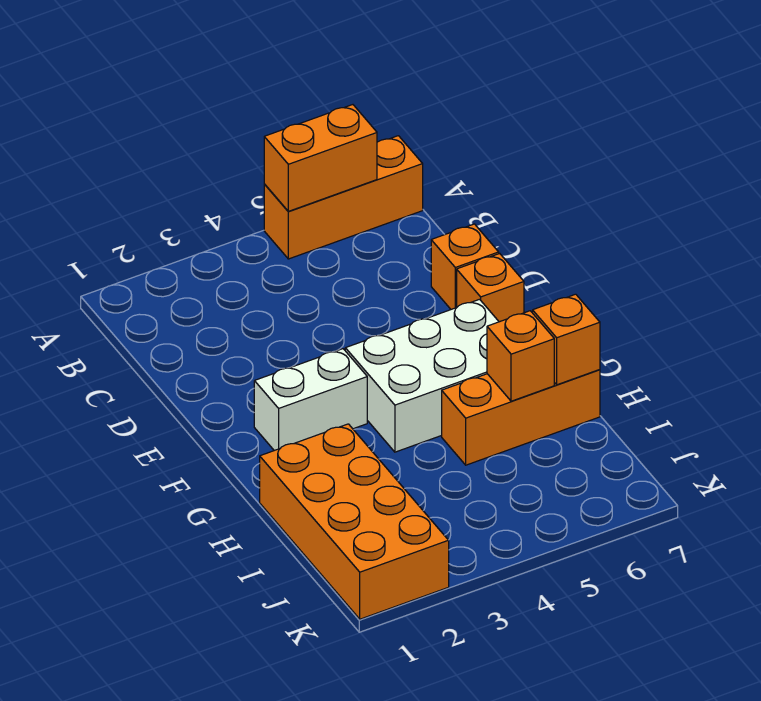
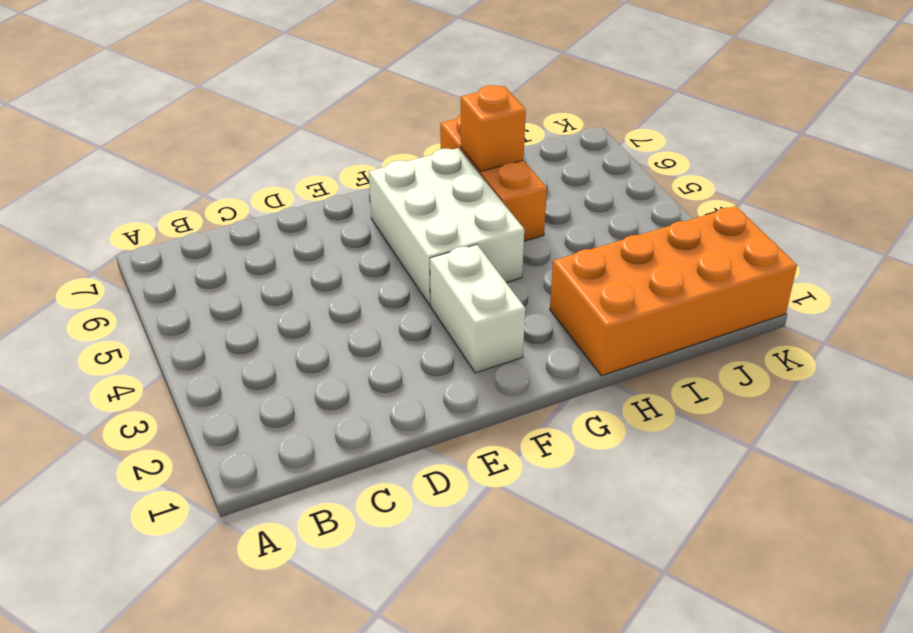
none -> orange brick A5:A7 level 1
none -> orange brick D7 level 1

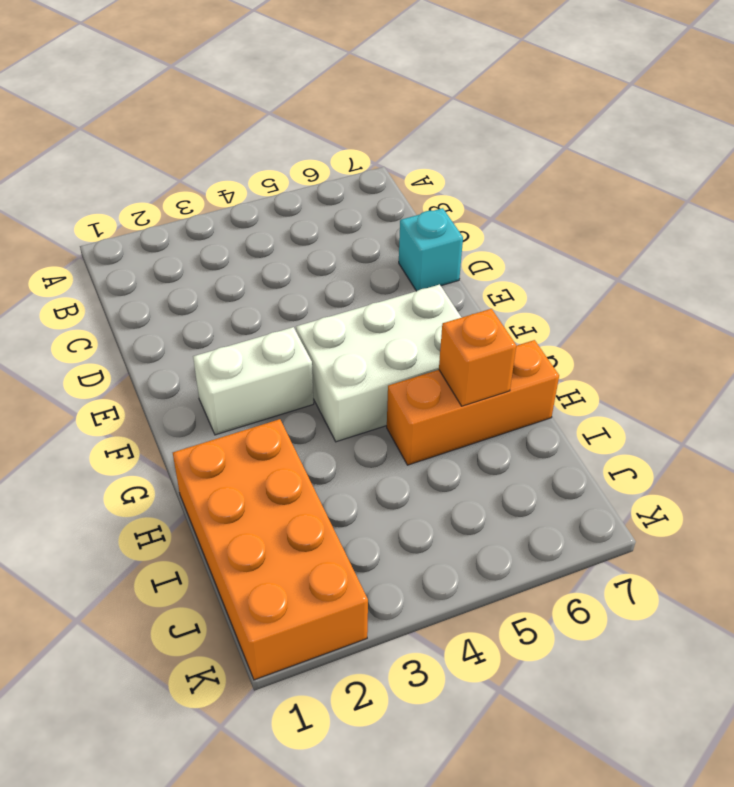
cyan brick D7 level 1 -> orange brick D7 level 1
none -> orange brick A5:A7 level 1
none -> orange brick E7 level 1

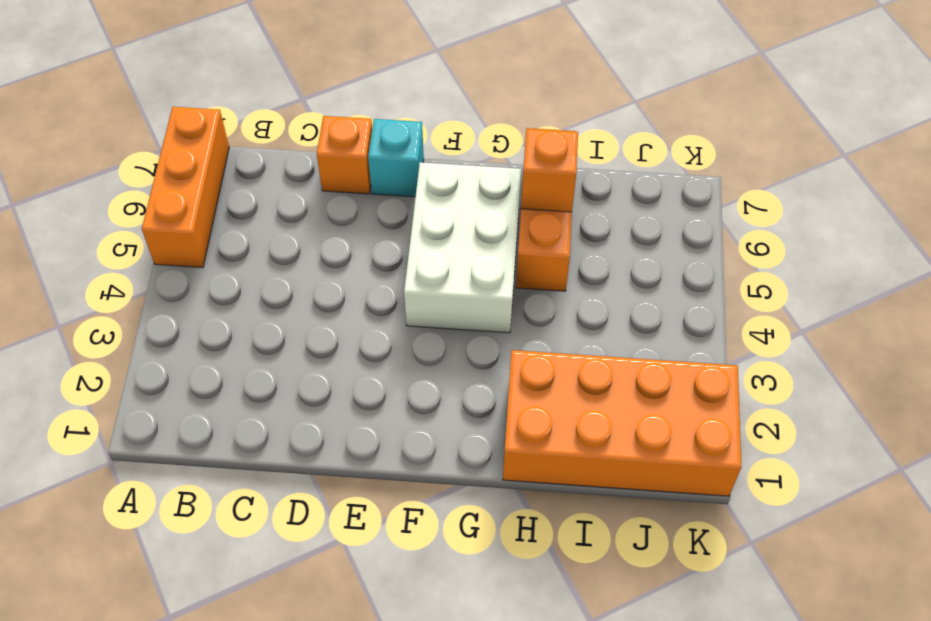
cyan brick E7 level 1 -> orange brick E7 level 1
none -> white brick F2:F3 level 1
none -> orange brick A5:A6 level 2

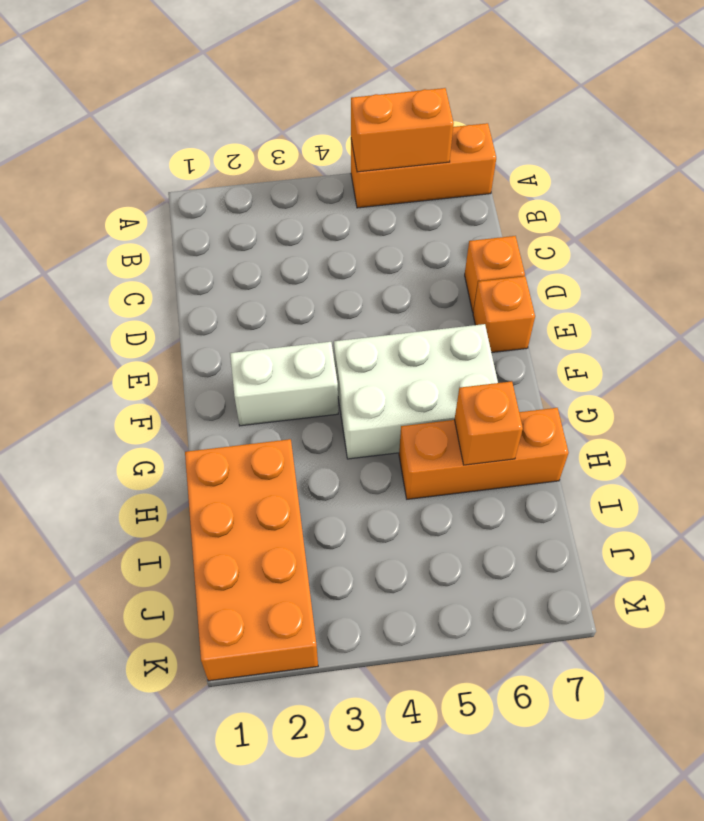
none -> orange brick H7 level 2

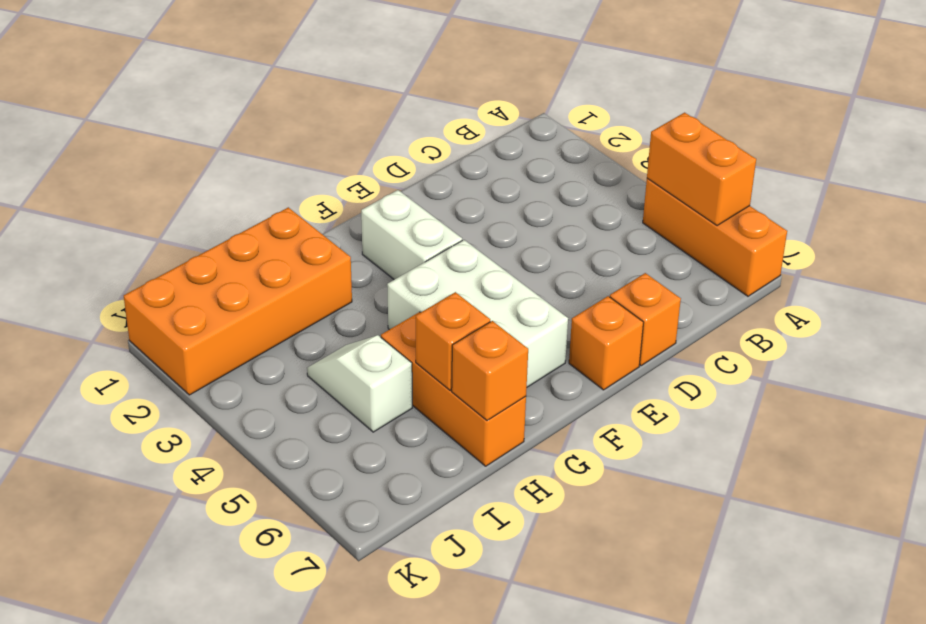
white slope I4:I5 level 1 top 5 -> none

